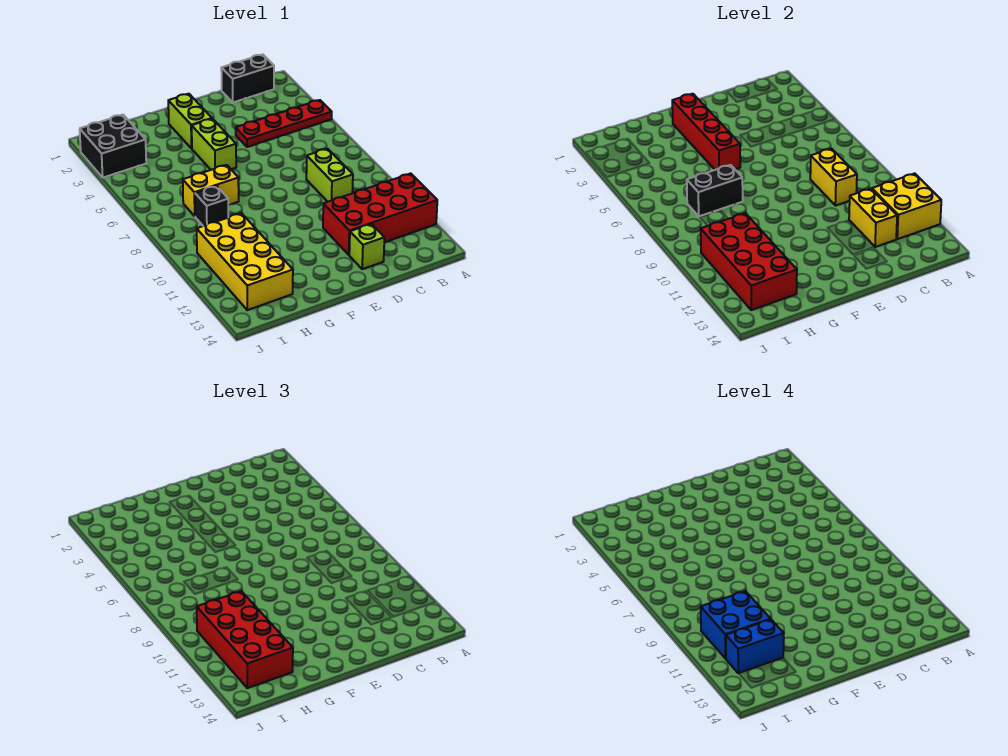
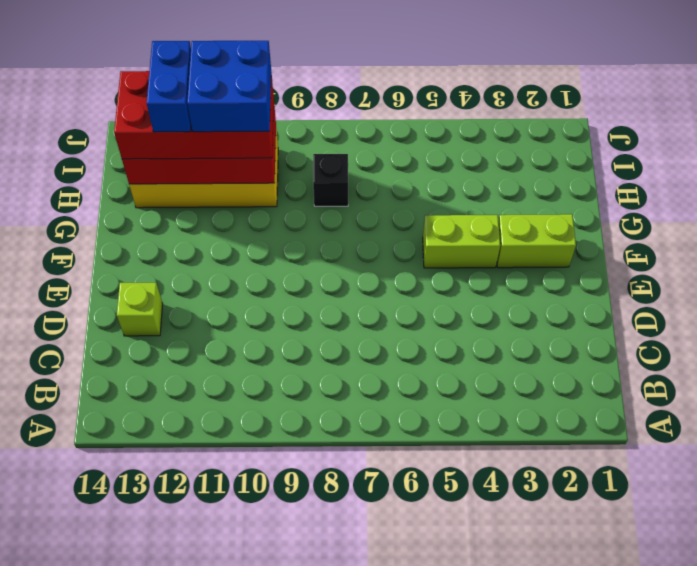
none -> red plate A4:D4 level 1
none -> red brick A11:D12 level 1
none -> black brick B1:C1 level 1

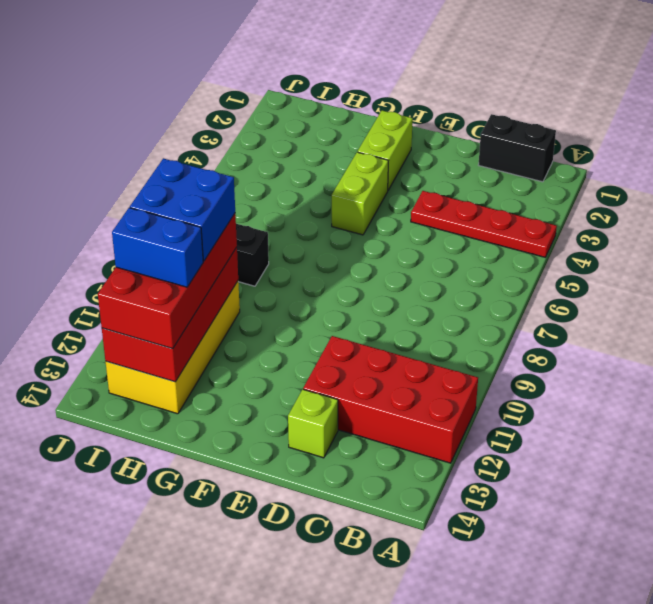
none -> lime brick C8:C9 level 1
none -> yellow brick G7:H7 level 1
none -> black brick I2:J3 level 1

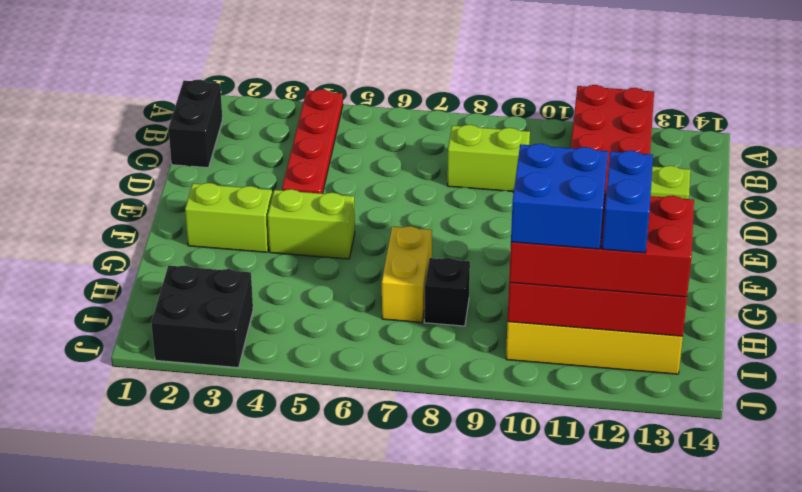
none -> yellow brick A11:B12 level 2
none -> yellow brick C8:C9 level 2
none -> yellow brick C11:C12 level 2

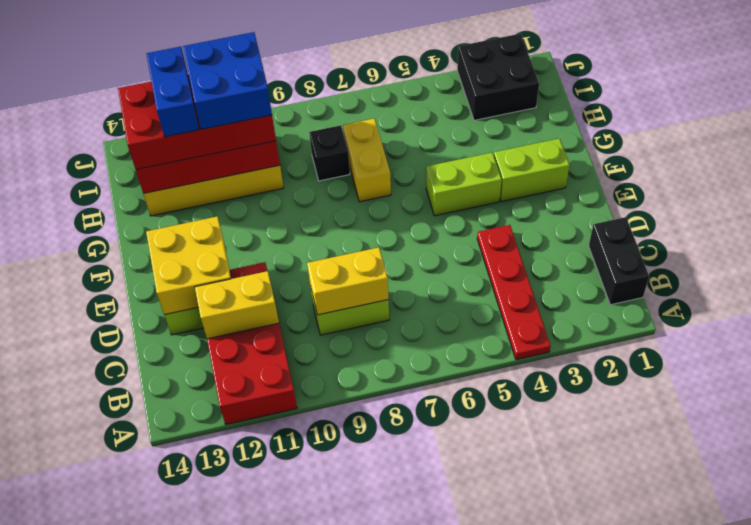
yellow brick D12:E13 level 2 -> yellow brick A11:B12 level 2
none -> red brick F2:F5 level 2
none -> black brick G7:H7 level 2

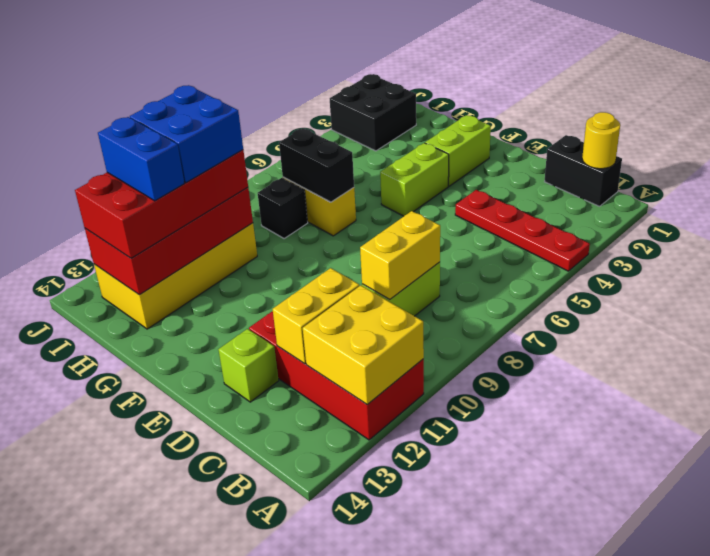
yellow round brick B1 level 2 -> none
none -> red brick F2:F5 level 2

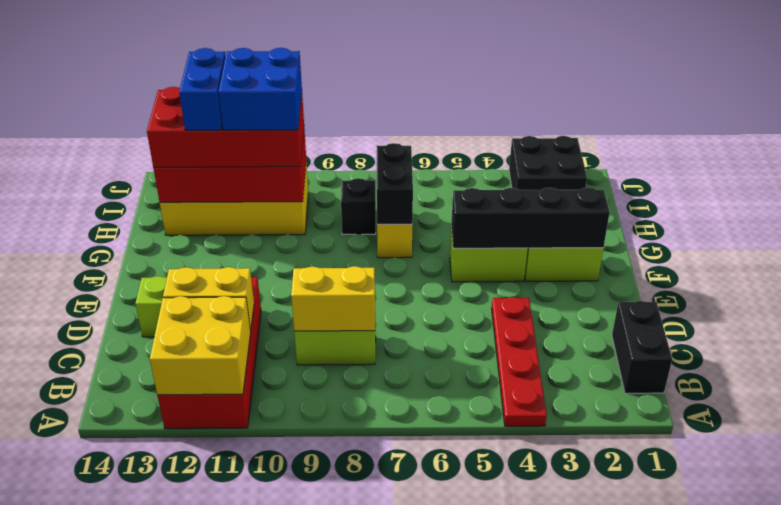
black brick F2:F5 level 2 -> red brick F2:F5 level 2

